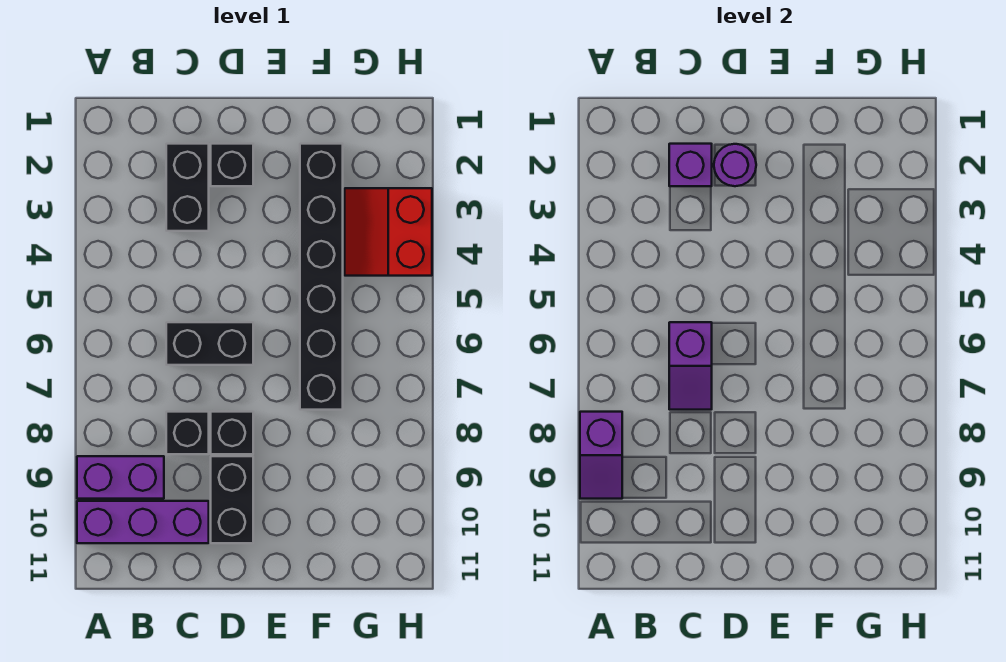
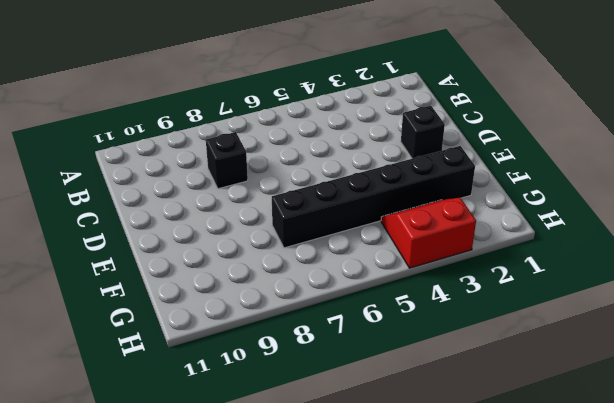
none -> purple brick A9:B9 level 1
none -> purple brick A10:C10 level 1
none -> black brick C2:C3 level 1

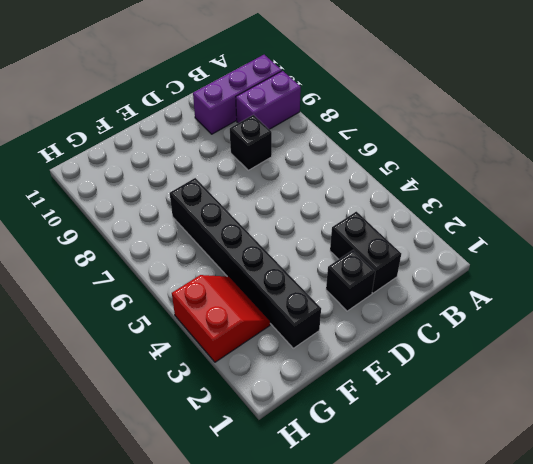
none -> black brick C6:D6 level 1
none -> black brick D8 level 1
none -> black brick D9:D10 level 1

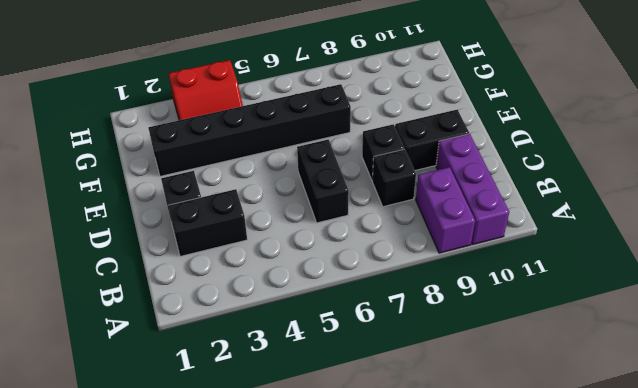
none -> purple slope A8:A9 level 2 top 8
none -> purple brick C2 level 2
none -> purple slope C6:C7 level 2 top 6

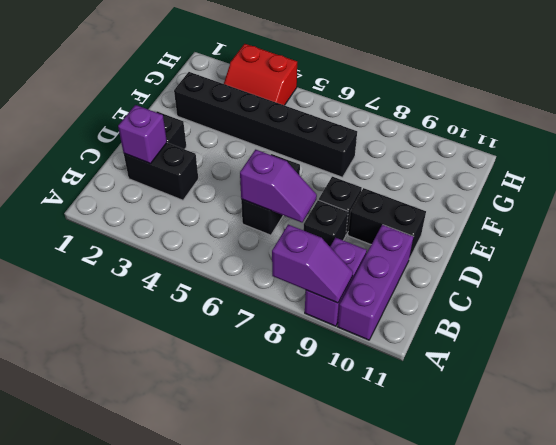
none -> purple round brick D2 level 2

